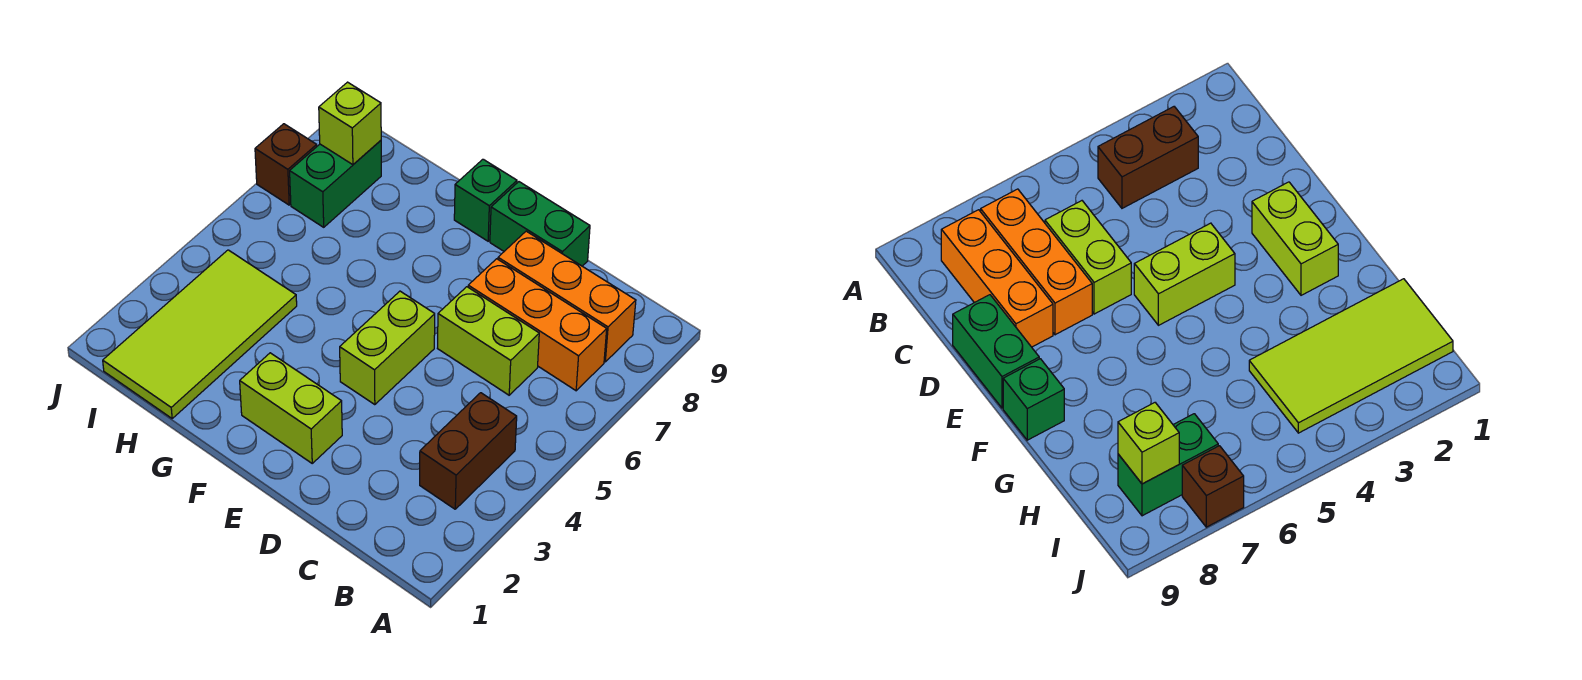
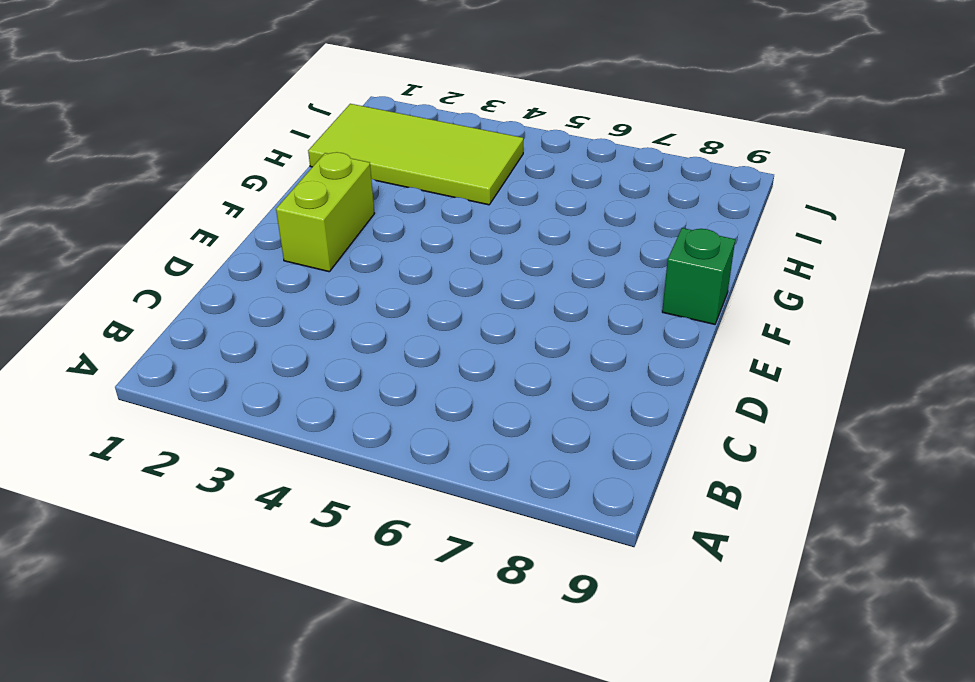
none -> brown brick B3:B4 level 1
none -> orange brick B7:D7 level 1
none -> orange brick B8:D8 level 1

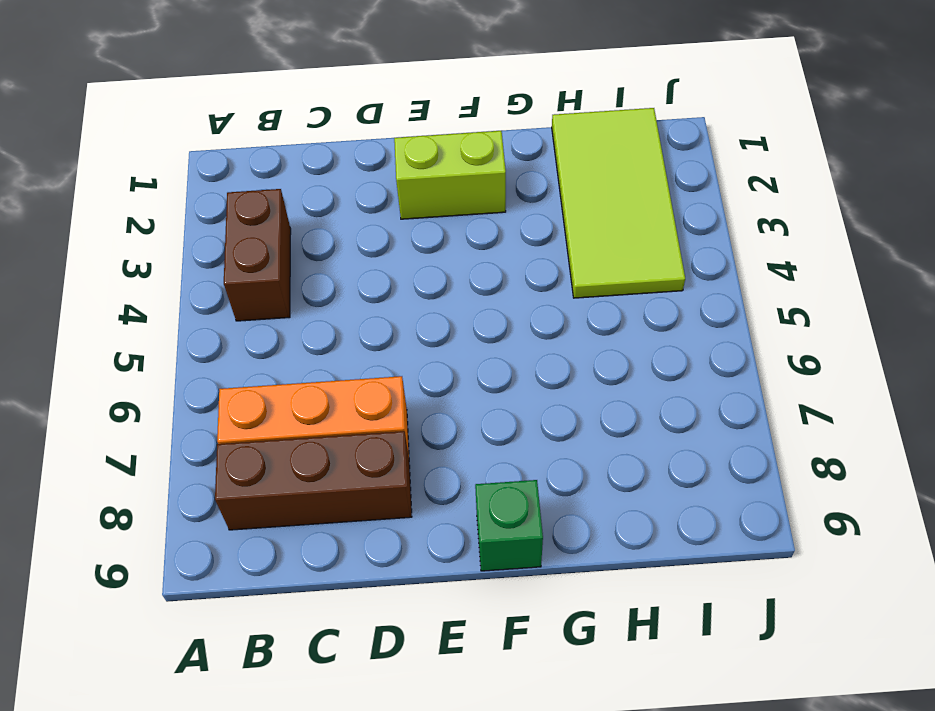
brown brick B8:D8 level 1 -> orange brick B8:D8 level 1
none -> lime brick C6:D6 level 1
none -> green brick D9:E9 level 1
none -> lime brick E4:E5 level 1

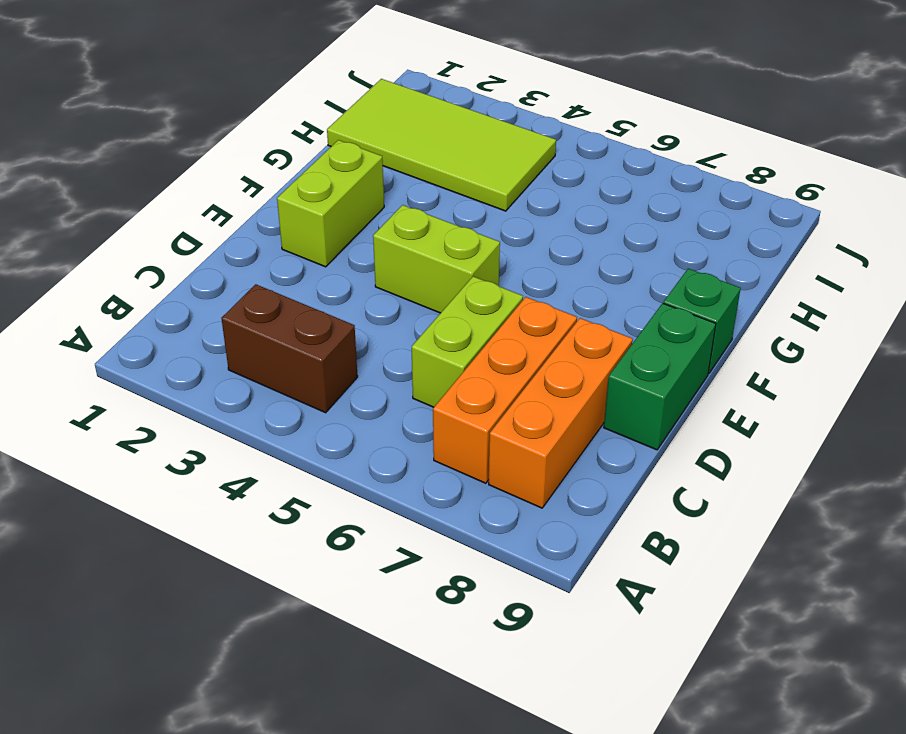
none -> green brick I7:I8 level 1
none -> brown brick J7 level 1
none -> lime brick I8 level 2

